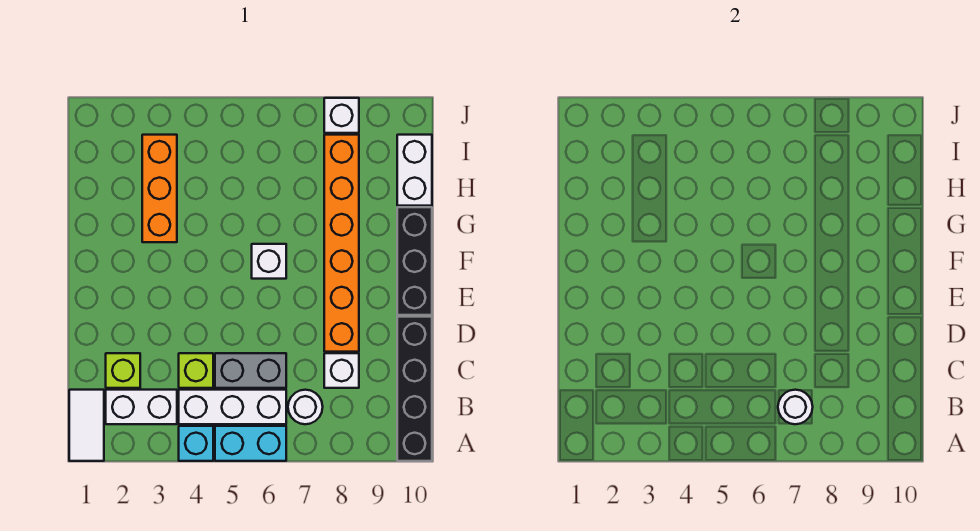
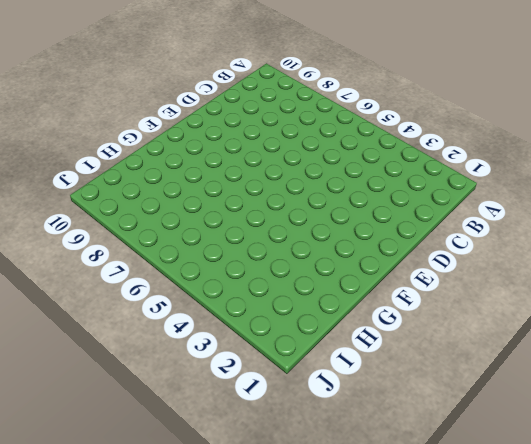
none -> white tile A1:B1 level 1
none -> cyan brick A4 level 1
none -> cyan brick A5:A6 level 1

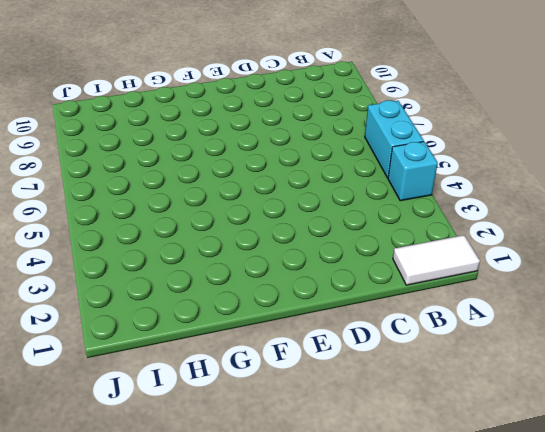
none -> black brick A10:D10 level 1
none -> white brick B2:B3 level 1
none -> white brick B4:B6 level 1

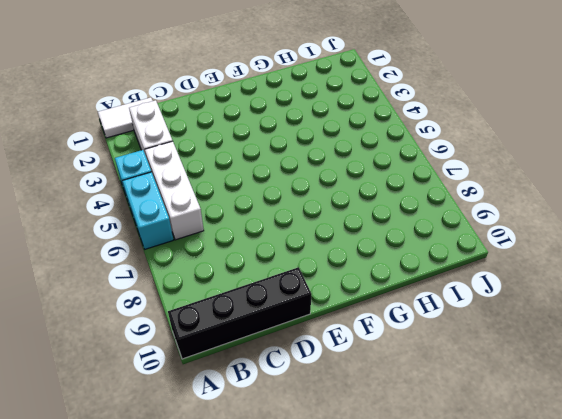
none -> white round brick B7 level 1
none -> lime brick C2 level 1
none -> lime brick C4 level 1

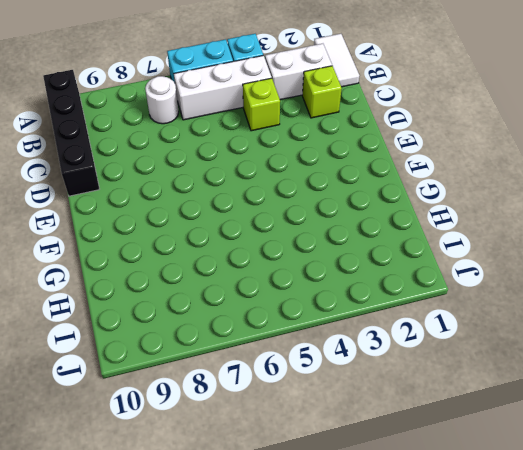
none -> grey brick C5:C6 level 1
none -> white brick C8 level 1
none -> orange brick D8:I8 level 1

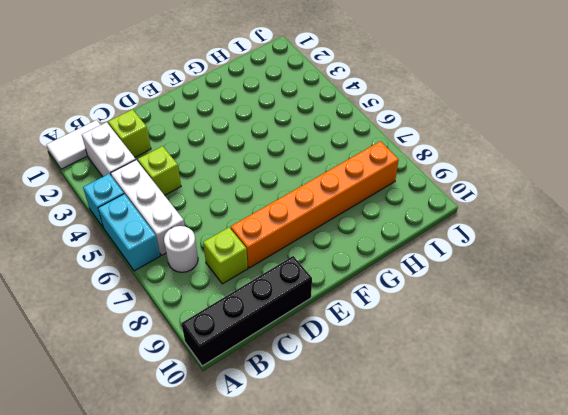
lime brick C8 level 1 -> white brick C8 level 1
none -> grey brick C5:C6 level 1
none -> black brick E10:G10 level 1
none -> white brick F6 level 1

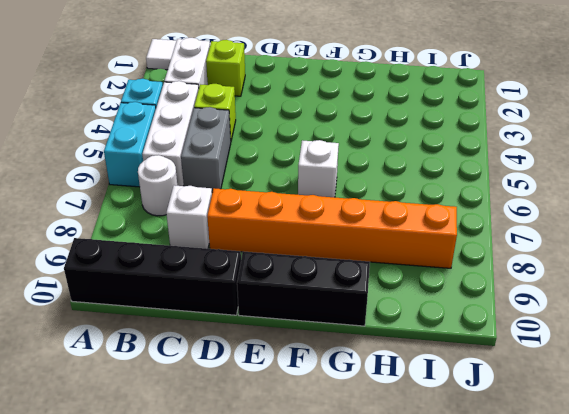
none -> orange brick G3:I3 level 1
none -> white brick H10:I10 level 1
none -> white brick J8 level 1

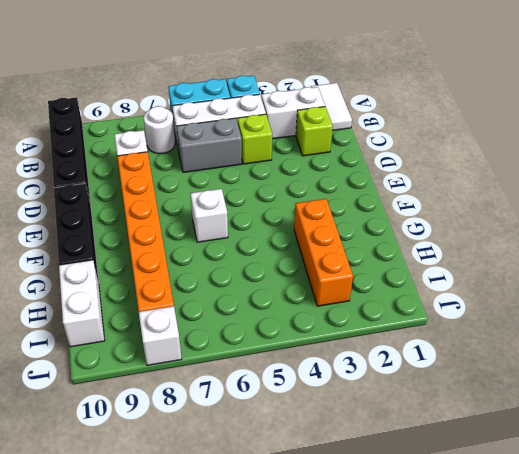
none -> white round brick B7 level 2

